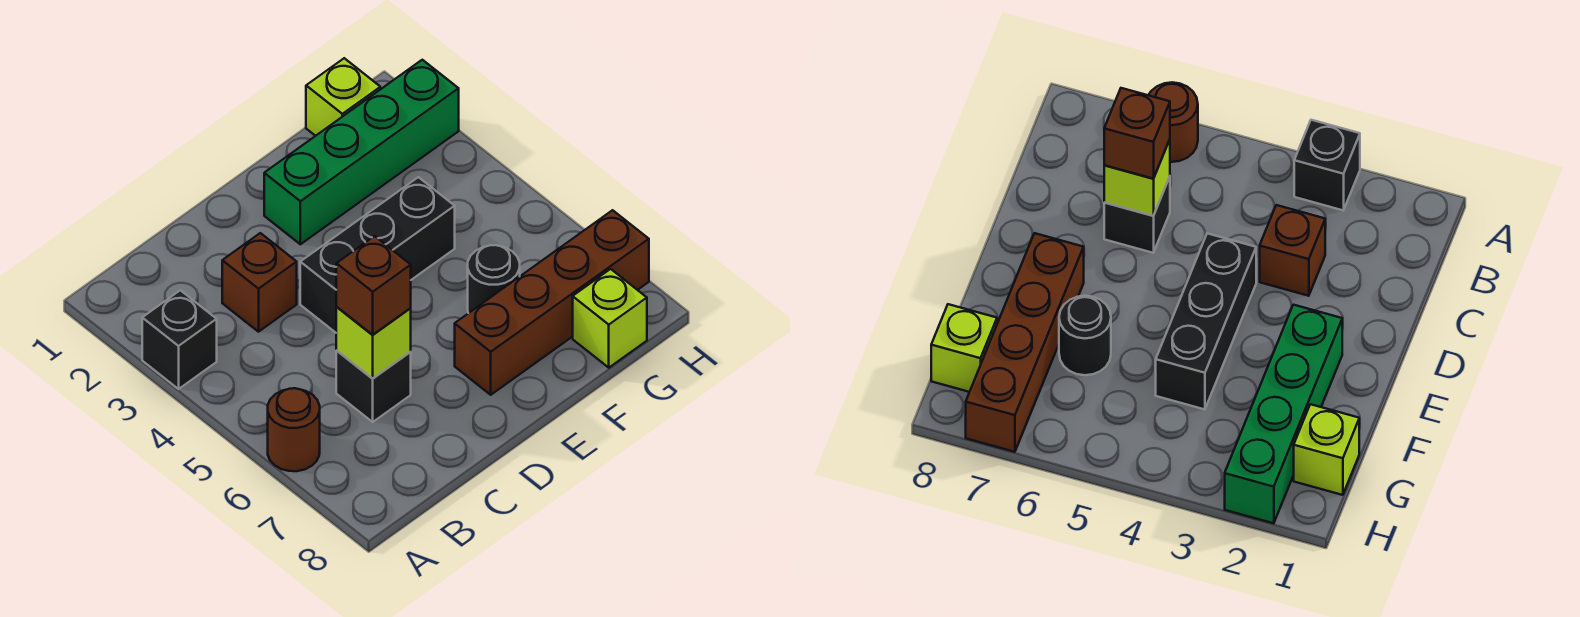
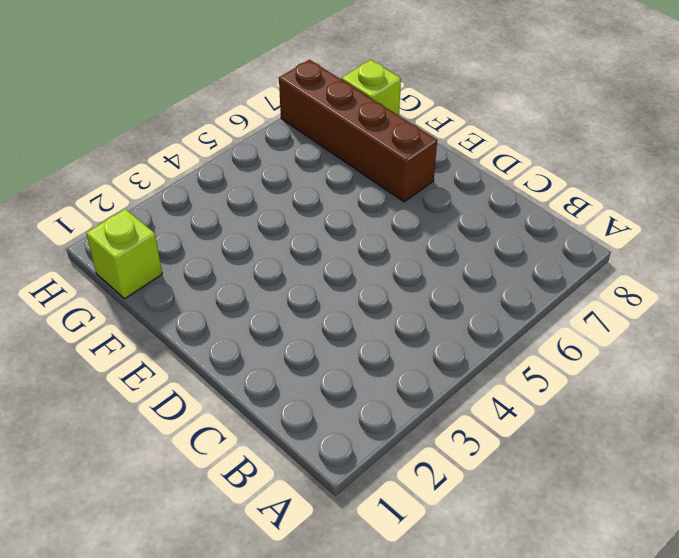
none -> black brick A3 level 1
none -> brown round brick A6 level 1
none -> brown brick C3 level 1

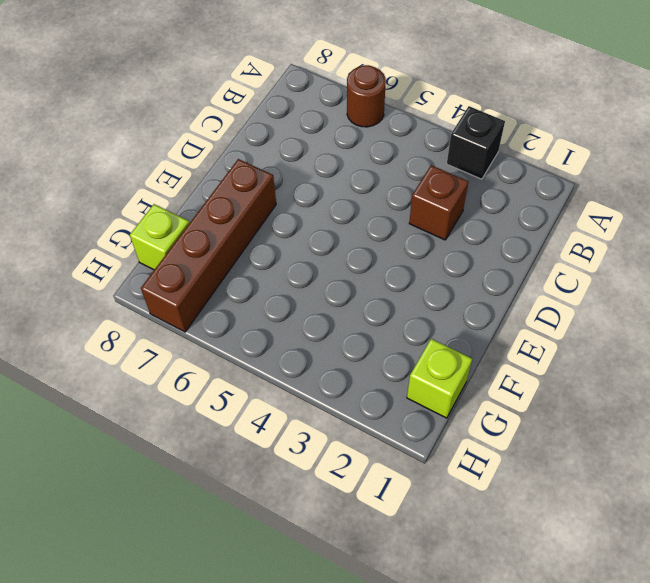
none -> black brick C6 level 1
none -> black brick D4:F4 level 1
none -> green brick E2:H2 level 1

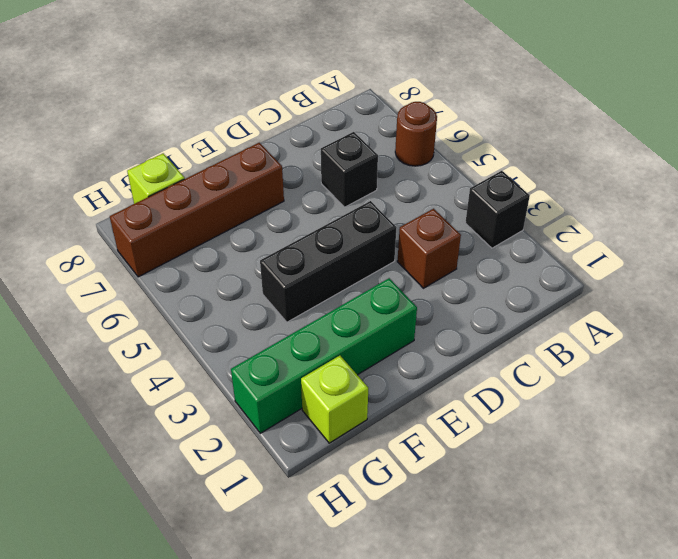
none -> black round brick F6 level 1
none -> lime brick C6 level 2
none -> brown brick C6 level 3

